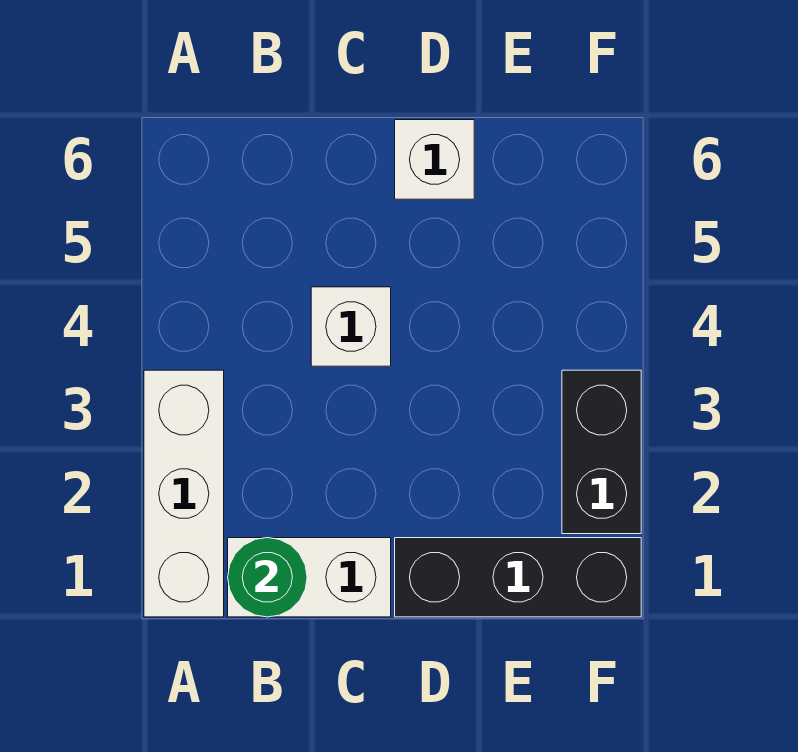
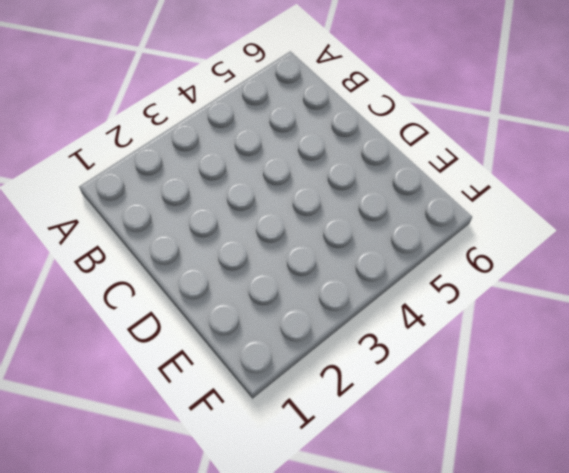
none -> white brick A1:A3 level 1
none -> white brick B1:C1 level 1

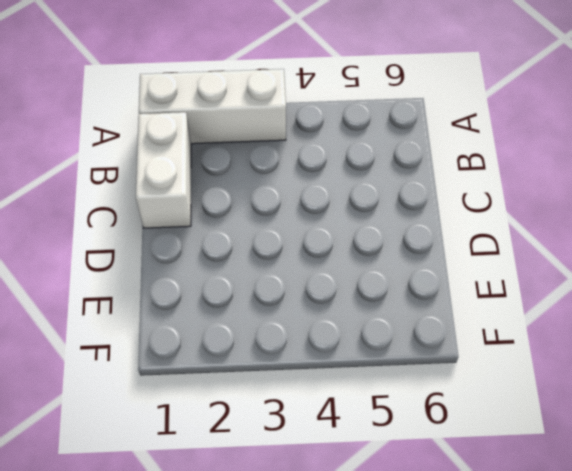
none -> white brick C4 level 1
none -> black brick D1:F1 level 1

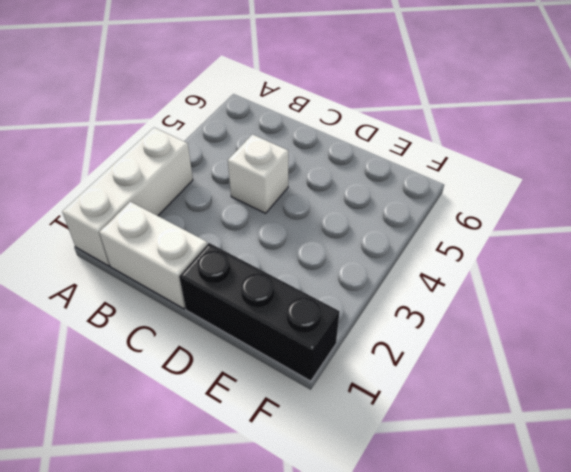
none -> white brick D6 level 1
none -> black brick F2:F3 level 1

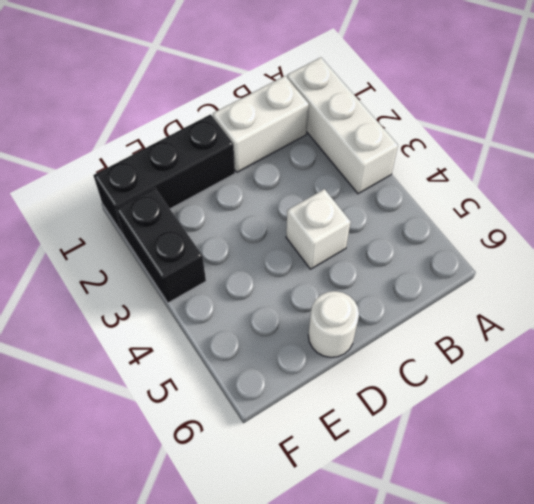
white round brick D6 level 1 -> white brick D6 level 1
none -> green round brick B1 level 2

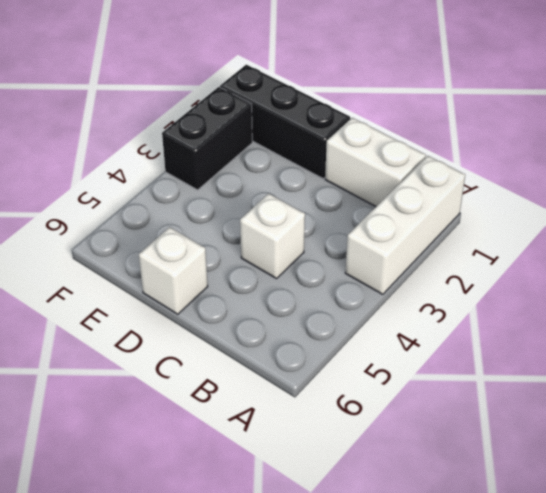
none -> green round brick B1 level 2

